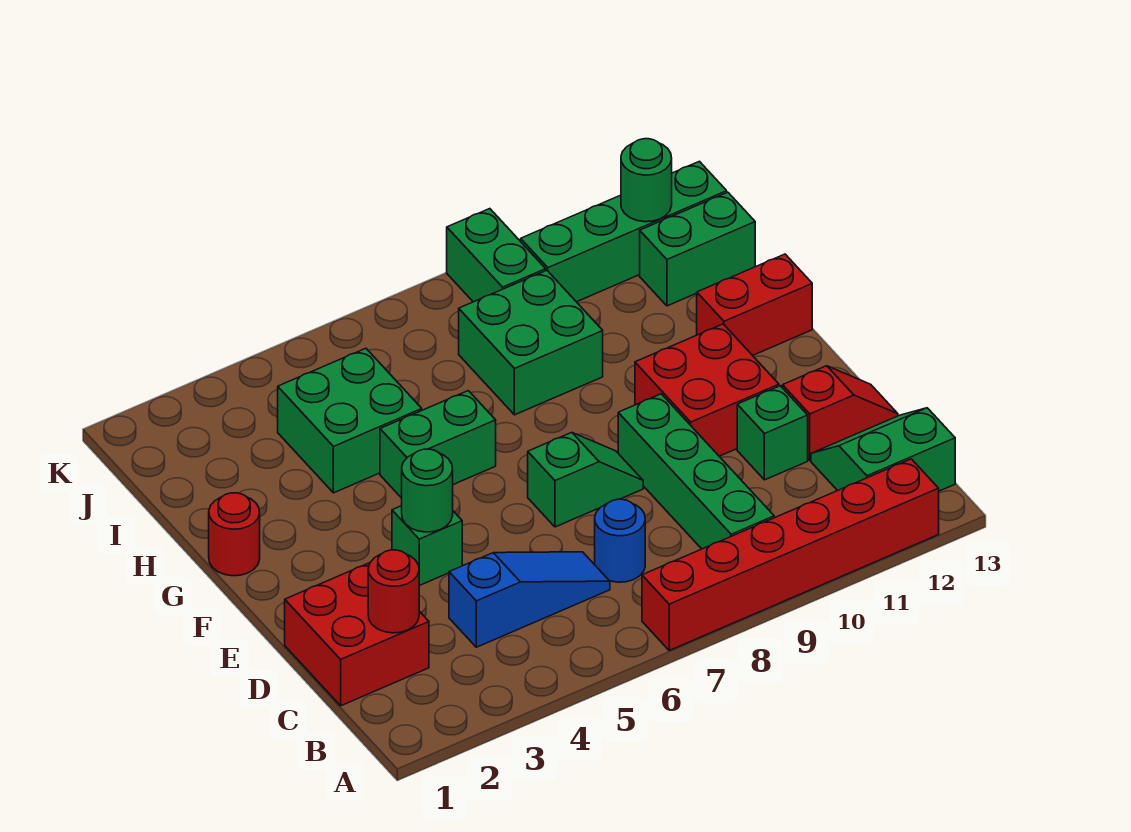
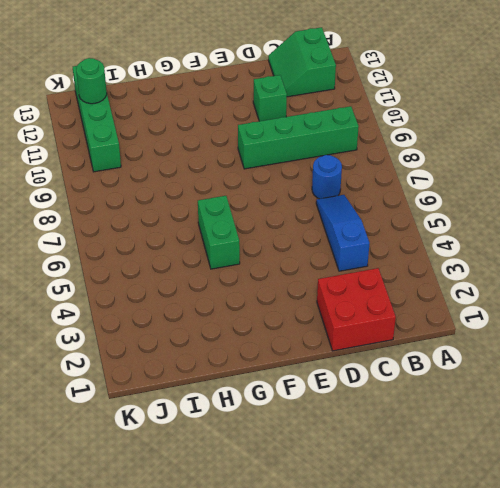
none -> red brick A7:A12 level 1
none -> red slope D12:D13 level 1 top 12
none -> green brick E4 level 1

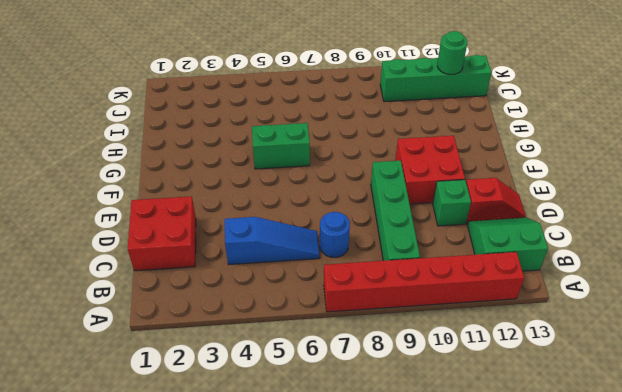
none -> green brick E4 level 1
none -> green slope E7:E8 level 1 top 7
none -> red round brick G1 level 1

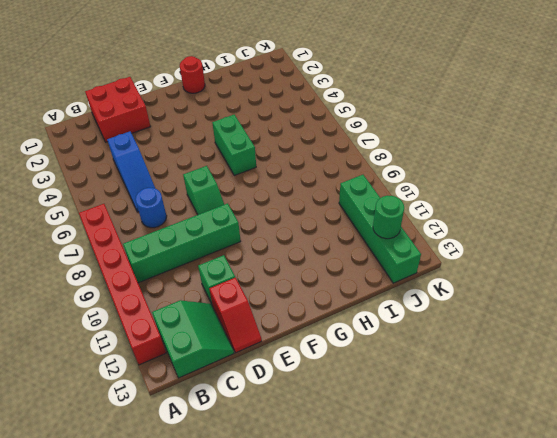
none -> green brick E4 level 1
none -> red brick E10:F11 level 1
none -> red brick G12:G13 level 1

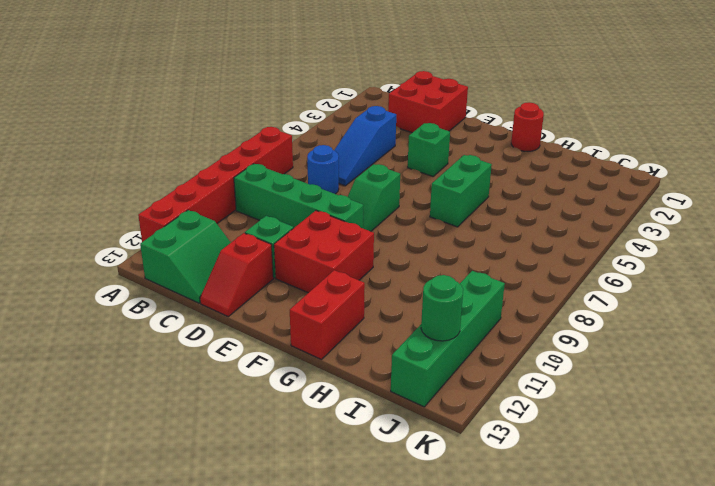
none -> green brick H4:I5 level 1
none -> green brick H8:I9 level 1
none -> green brick I12:I13 level 1

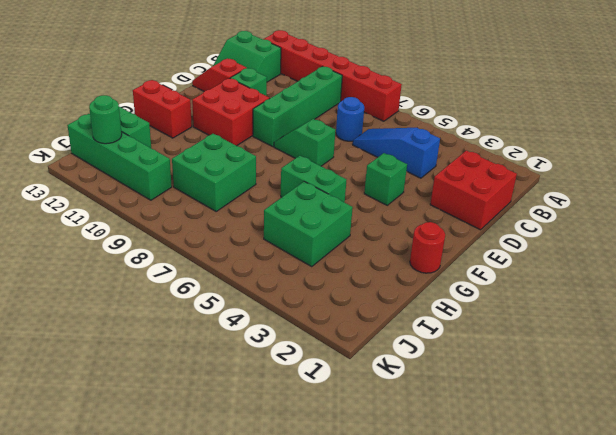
none -> green brick J9:K9 level 1
none -> red round brick C2 level 2
none -> green round brick E4 level 2

